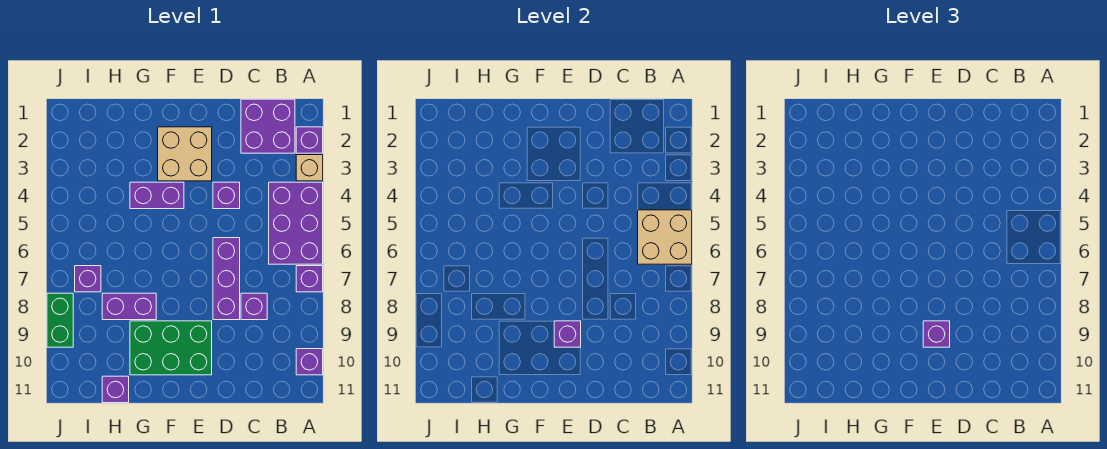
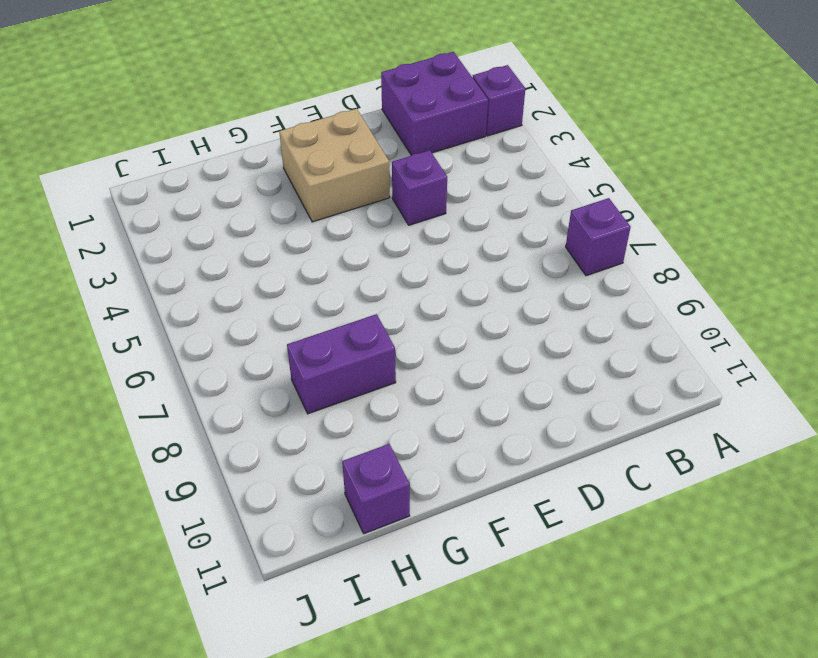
none -> tan brick A3 level 1
none -> purple brick A4:B6 level 1
none -> purple brick A10 level 1

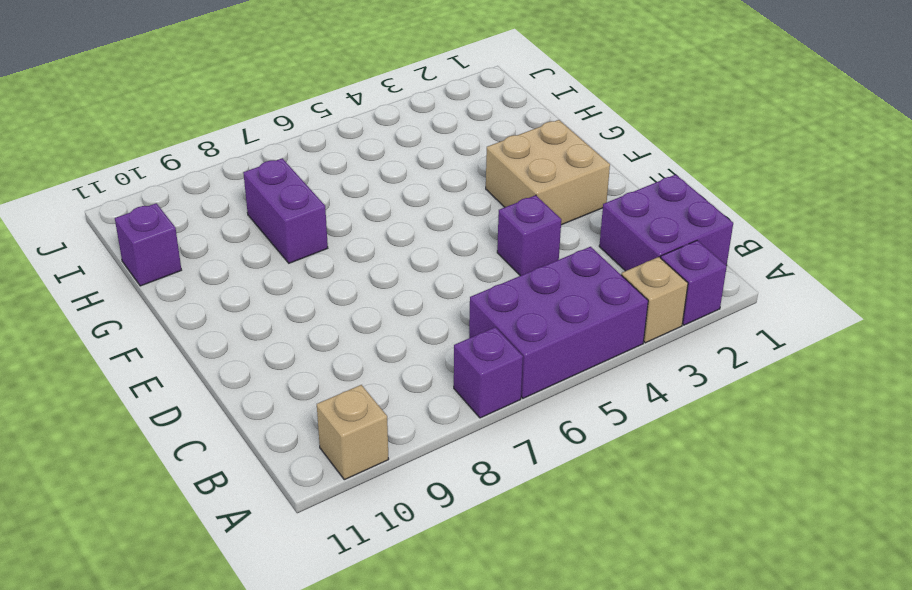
tan brick A10 level 1 -> purple brick A10 level 1
none -> purple brick C8 level 1
none -> purple brick D6:D8 level 1
none -> green brick E9:G10 level 1

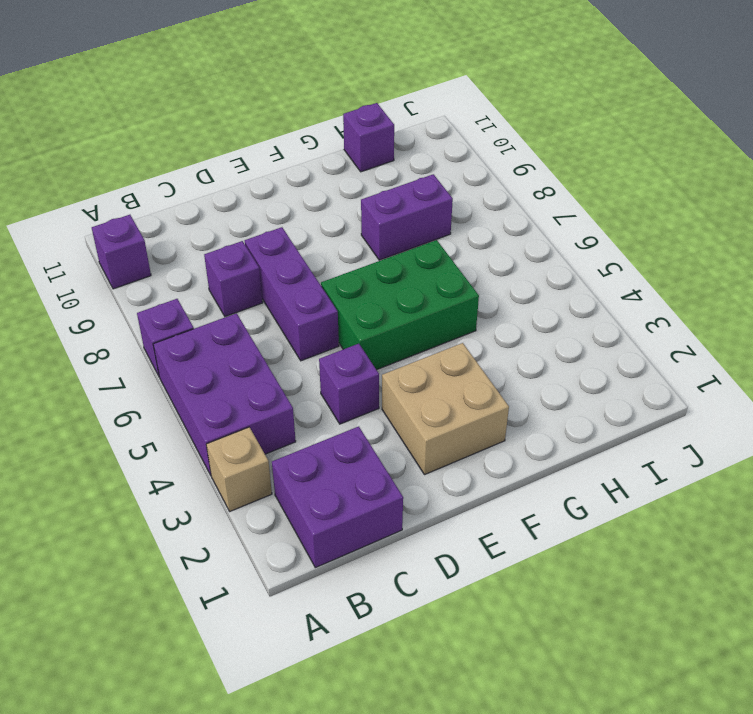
green brick E5:G6 level 1 -> green brick E9:G10 level 1
none -> purple brick A2 level 1
none -> purple brick F4:G4 level 1
none -> purple brick I7 level 1

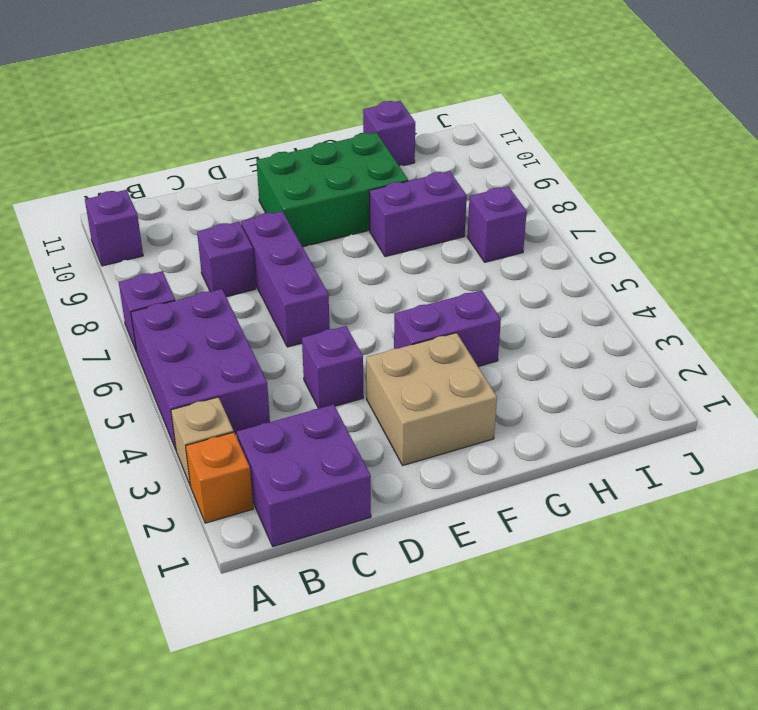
orange brick A2 level 1 -> purple brick A2 level 1
none -> green brick J8:J9 level 1
none -> tan brick A5:B6 level 2
none -> purple brick E9 level 2

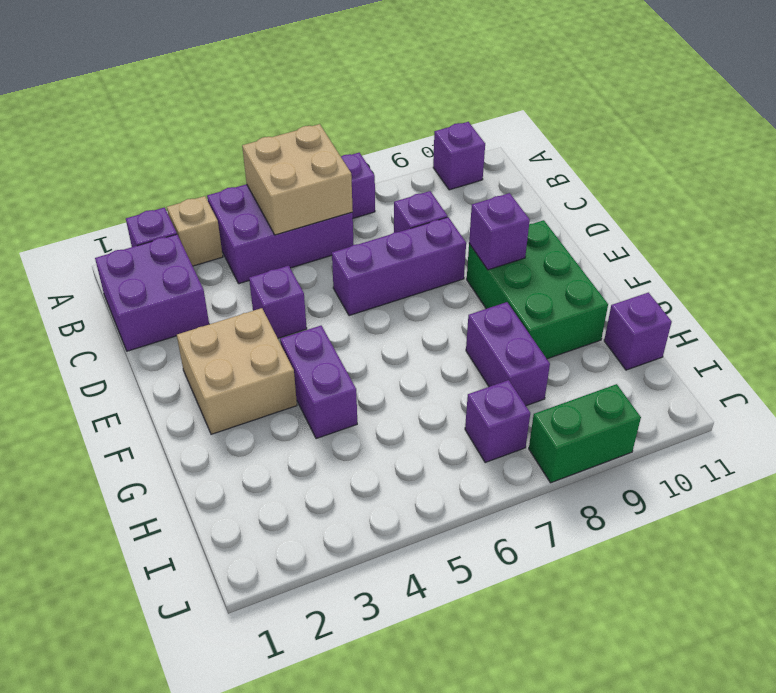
none -> purple brick E9 level 3

